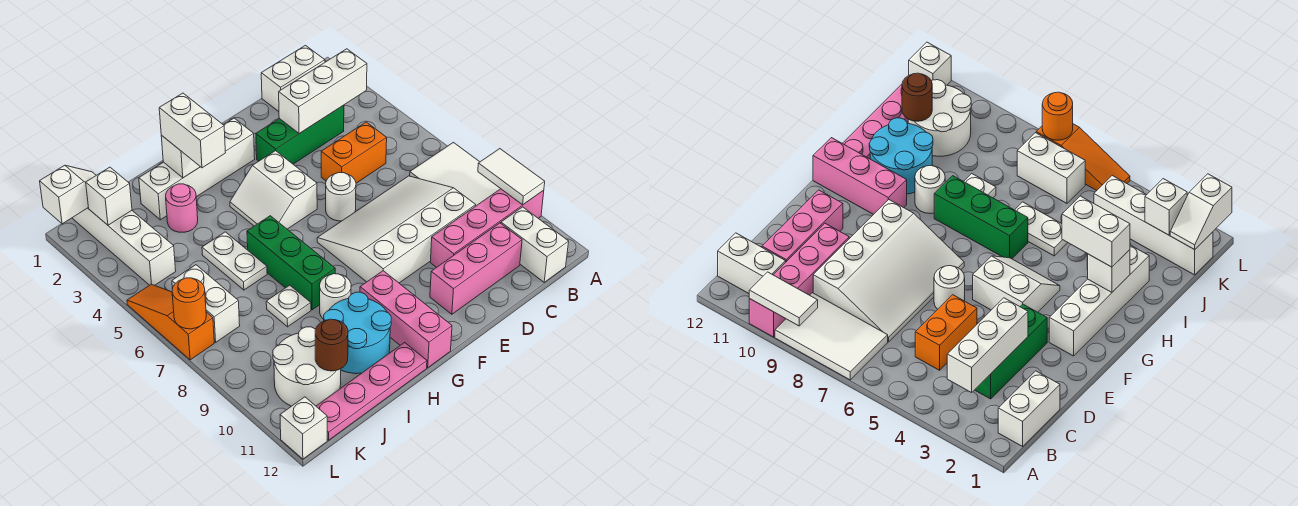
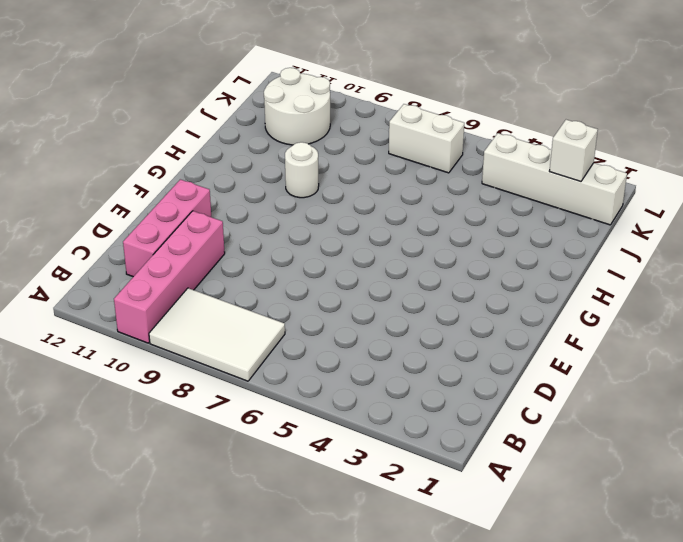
none -> white brick B1:C1 level 1
none -> white brick B11:B12 level 1
none -> green brick C3:E3 level 1
none -> orange brick C5:D5 level 1

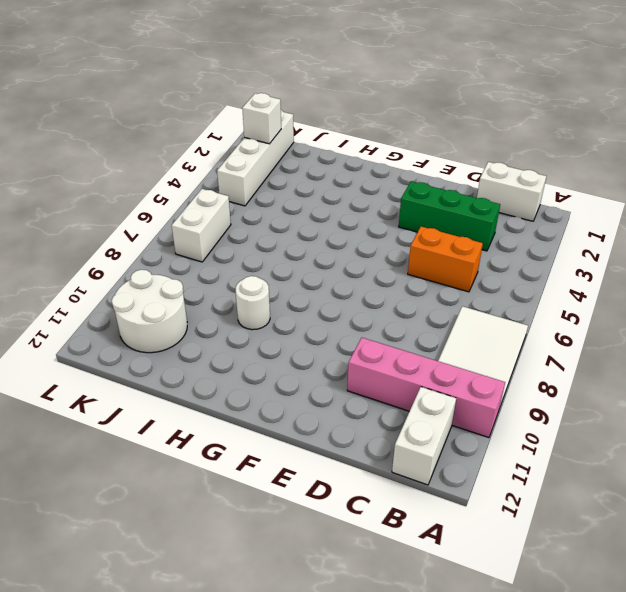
none -> white slope C7:F9 level 1 top 9
none -> pink brick C11:E11 level 1
none -> white round brick E6 level 1
none -> white brick F2:I2 level 1

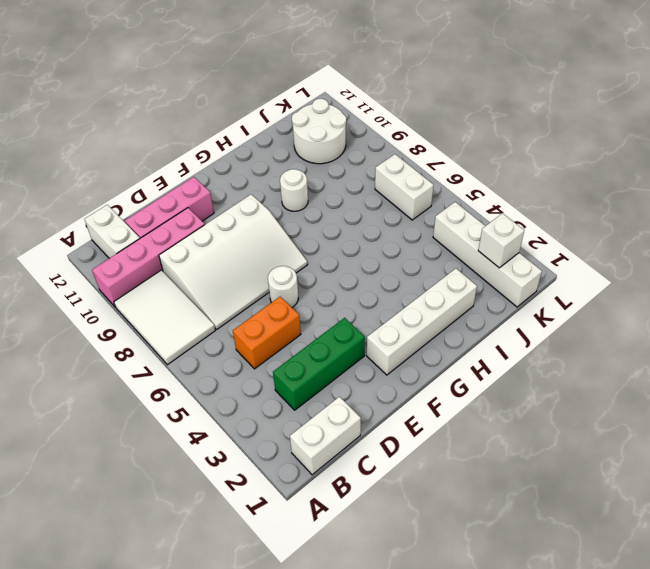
none -> white slope F4:G5 level 1 top F
none -> pink brick G10:G12 level 1
none -> green brick H6:H8 level 1
none -> cyan round brick H10:I11 level 1

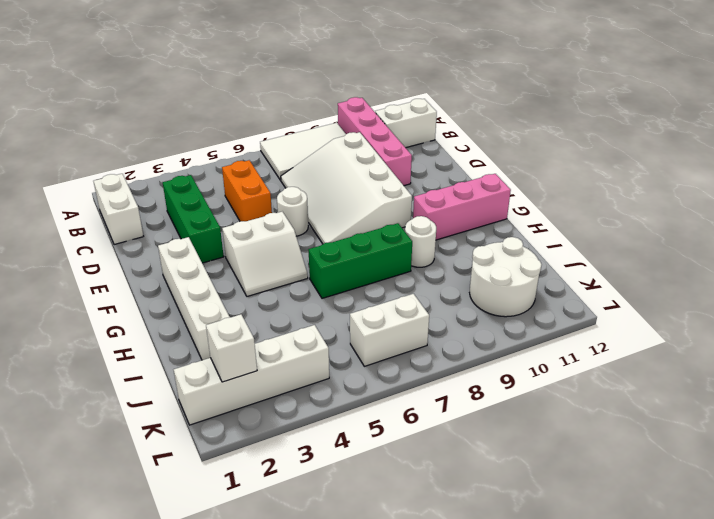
none -> pink brick C11:E11 level 1
none -> cyan round brick H10:I11 level 1
none -> pink plate H12:K12 level 1
none -> pink round brick I3 level 1

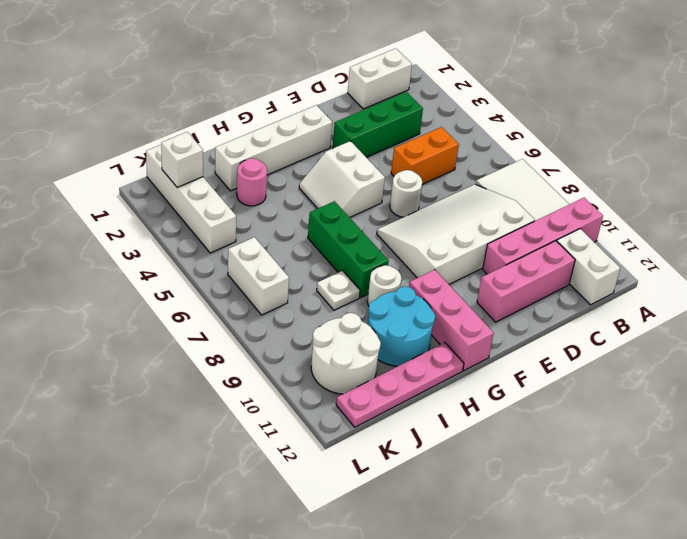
none -> white plate I5:I6 level 1
none -> orange slope L5:L7 level 1 top 7
none -> white brick L12 level 1
none -> white tile A9:A10 level 2

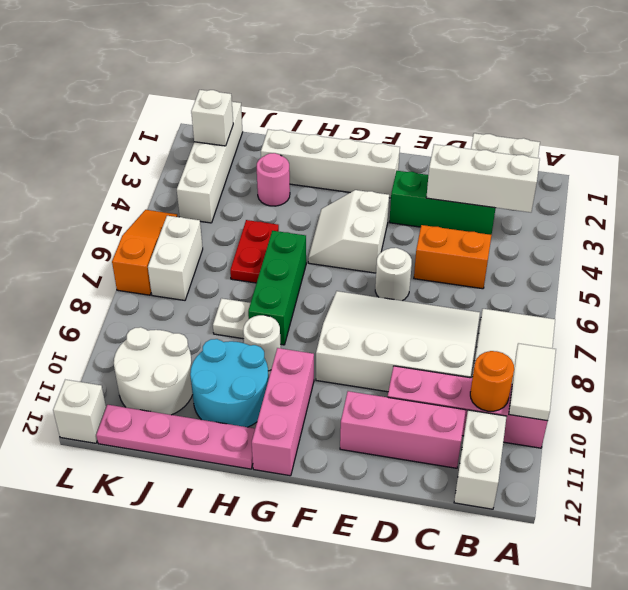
orange round brick B10 level 2 -> orange round brick L7 level 2
red plate I5:I6 level 1 -> white plate I5:I6 level 1
none -> white brick H2 level 2
none -> brown round brick J11 level 2
none -> white slope K1:L1 level 2 top L
none -> white brick H2:H3 level 3

